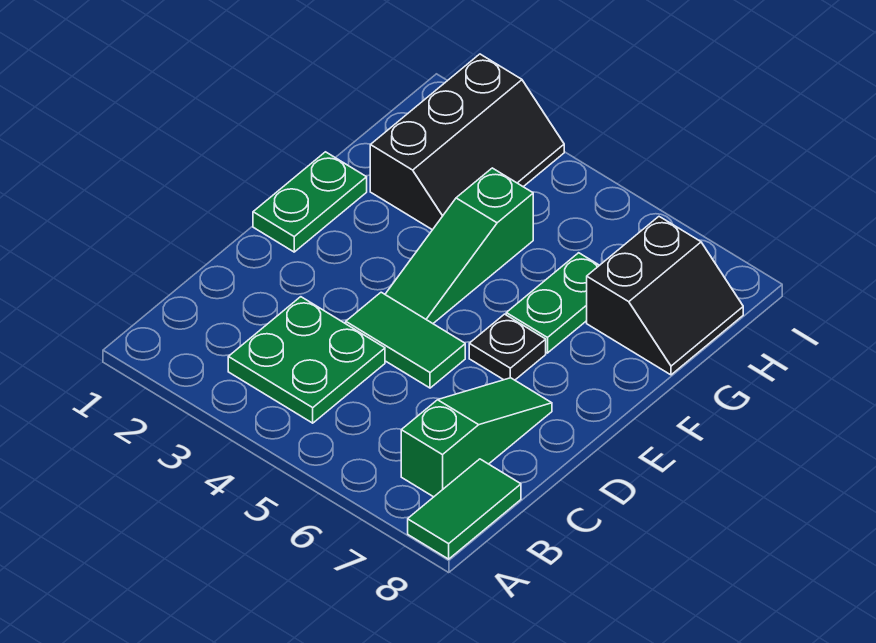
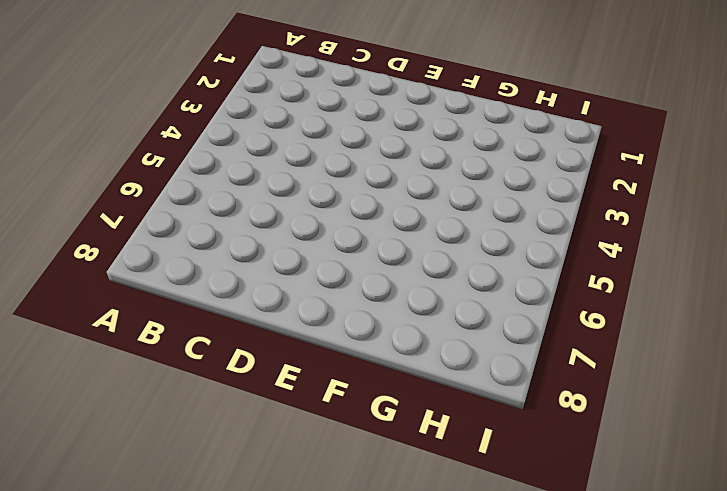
none -> green tile A8:B8 level 1
none -> green plate B3:C4 level 1

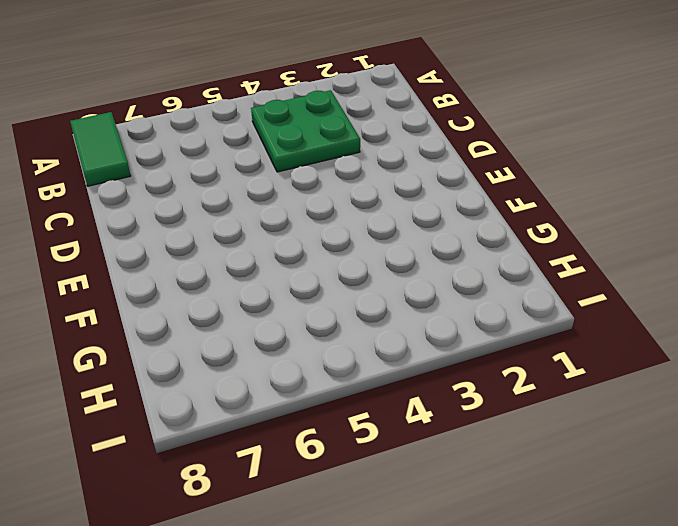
none -> green slope B7:D7 level 1 top B
none -> green tile D4:D5 level 1

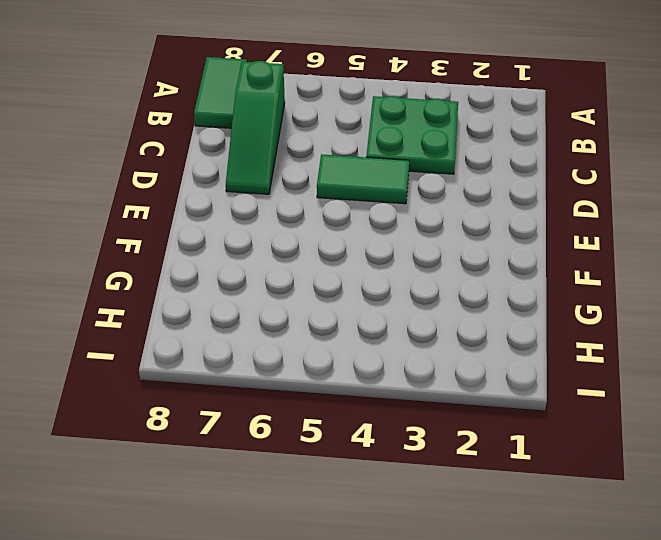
none -> green plate E1:F1 level 1
none -> green slope E4:G4 level 1 top G

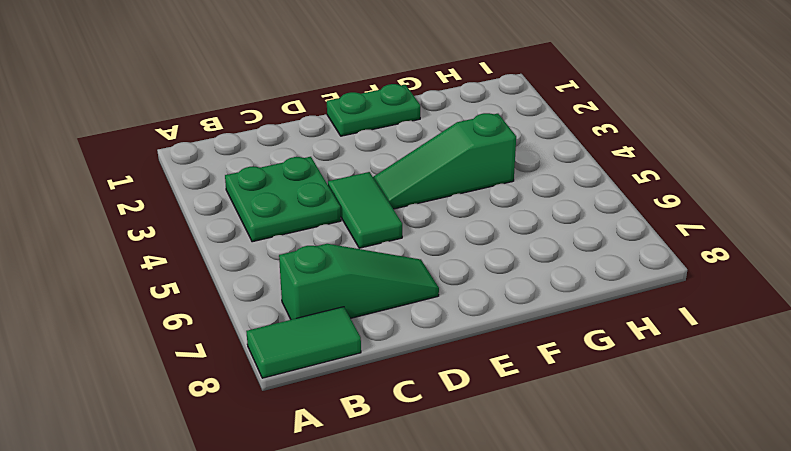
none -> black plate E6 level 1
none -> green plate F6:G6 level 1

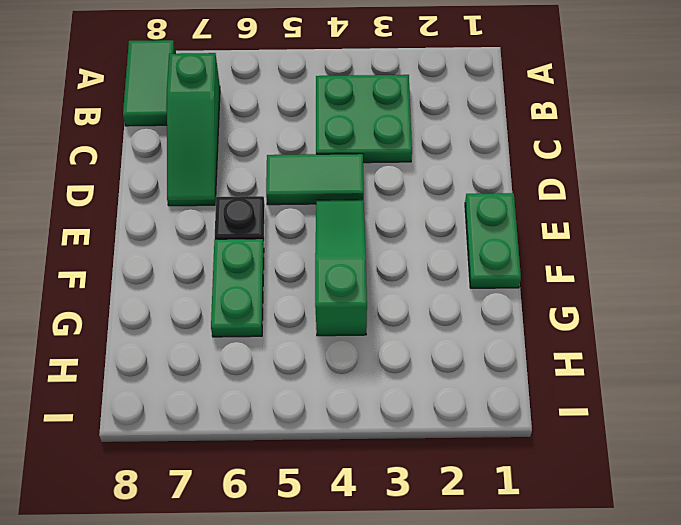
none -> black slope G2:I3 level 1 top 2
none -> black slope G7:H8 level 1 top 7

